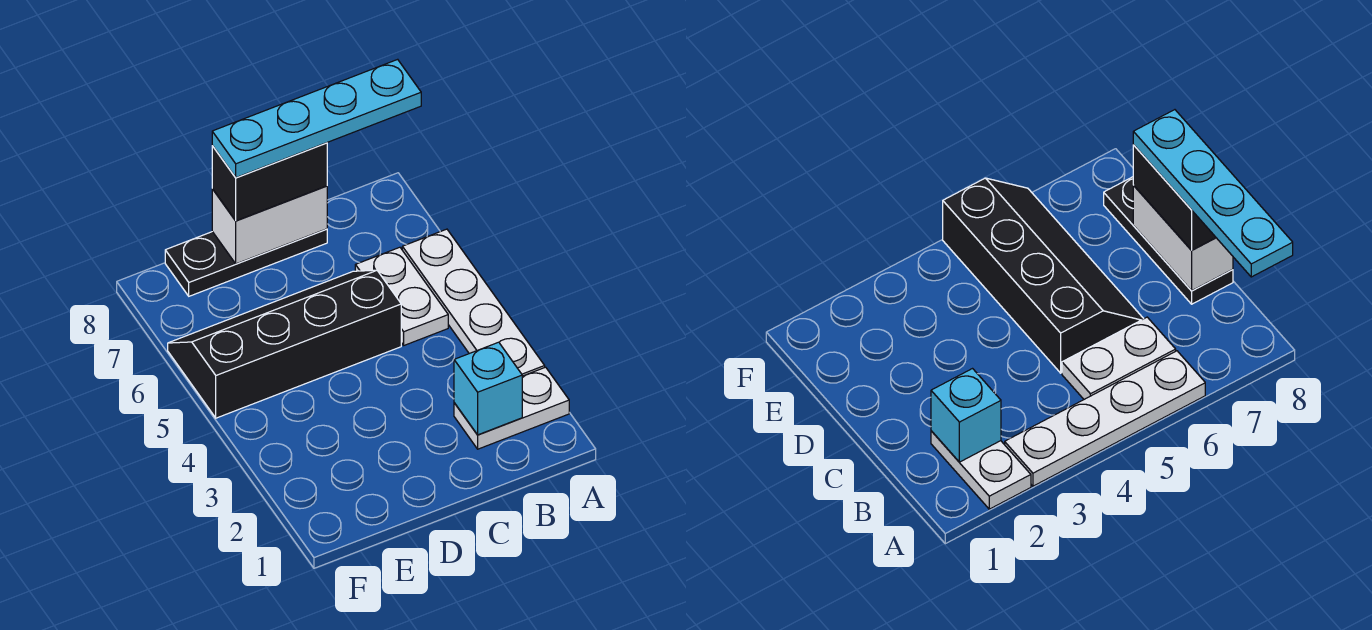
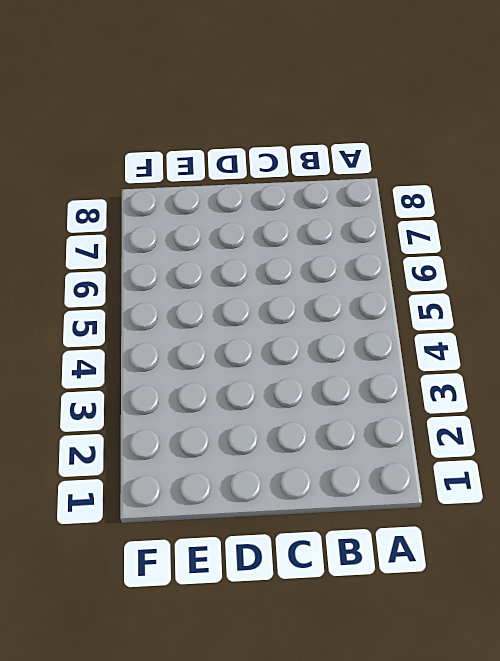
none -> white plate A2:B2 level 1
none -> white plate A3:A6 level 1

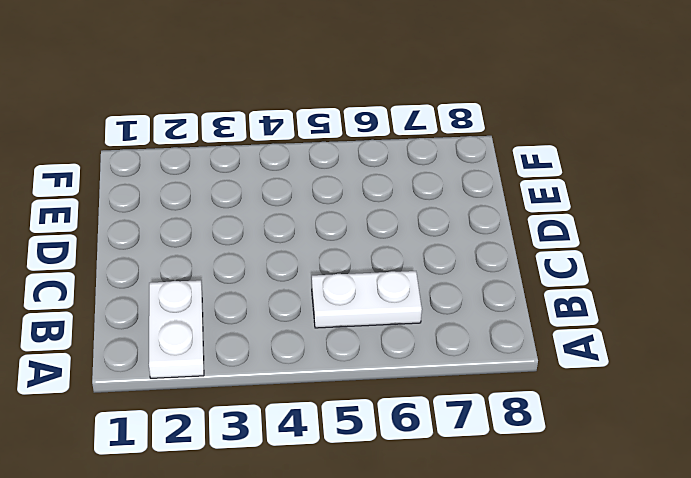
none -> white plate A3:A6 level 1
none -> black slope C5:F6 level 1 top 5

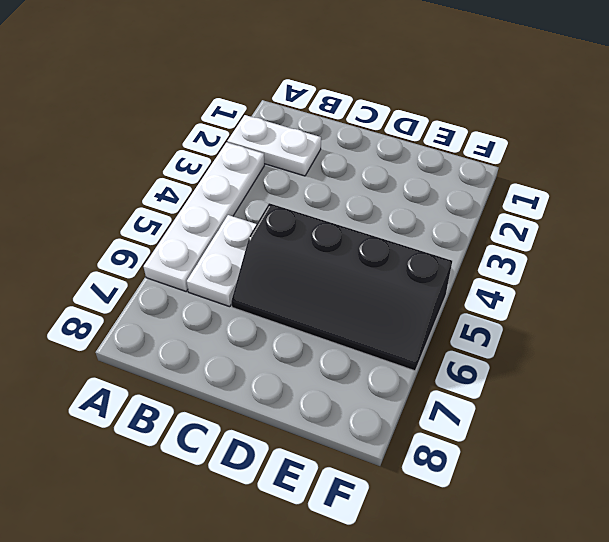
none -> black plate C8:E8 level 1
none -> cyan brick B2 level 2

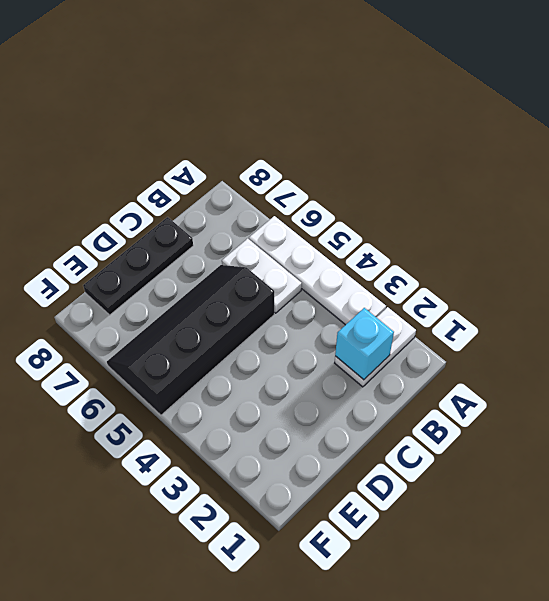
none -> white brick C8:D8 level 2
none -> black brick C8:D8 level 3

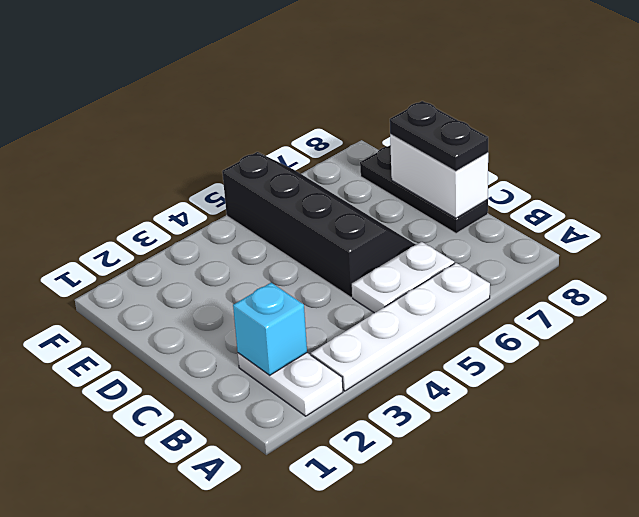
black plate C8:D8 level 3 -> black brick C8:D8 level 3
none -> cyan plate A8:D8 level 4

